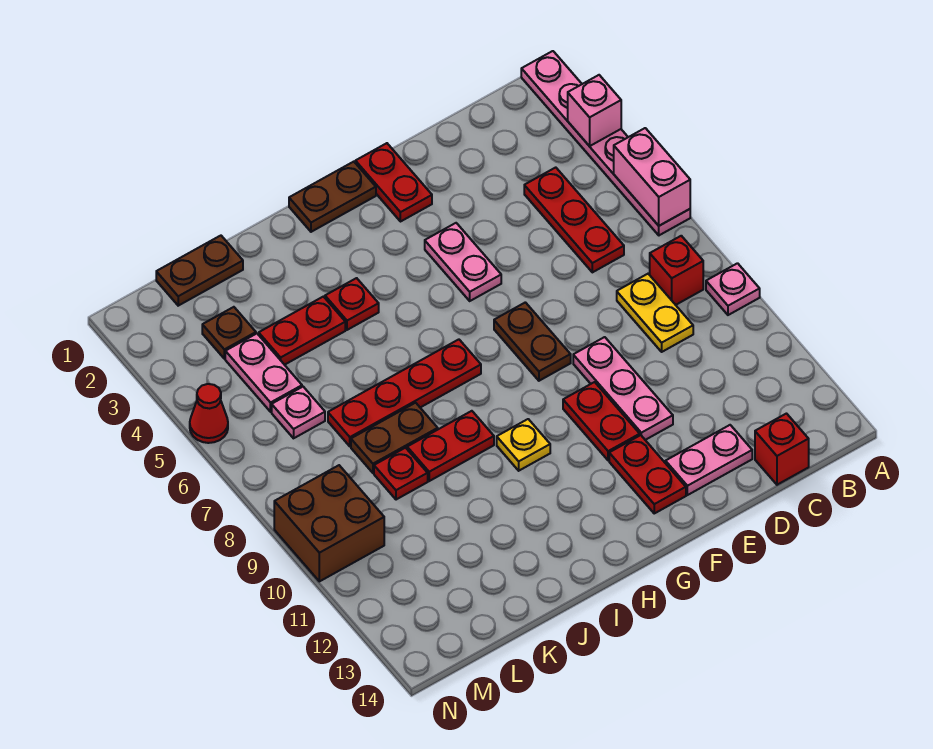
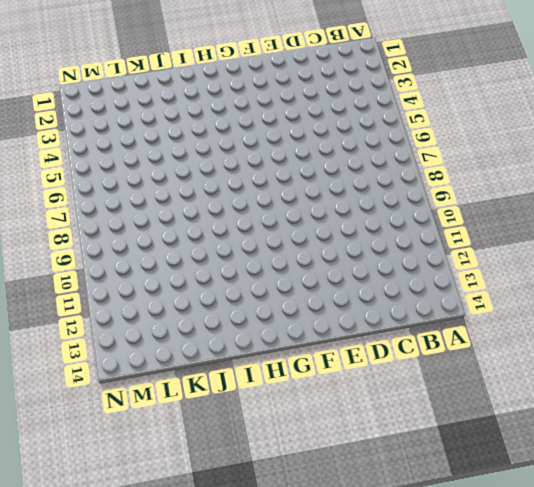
none -> pink plate A1:A6 level 1
none -> pink plate A9 level 1
none -> red brick B8 level 1

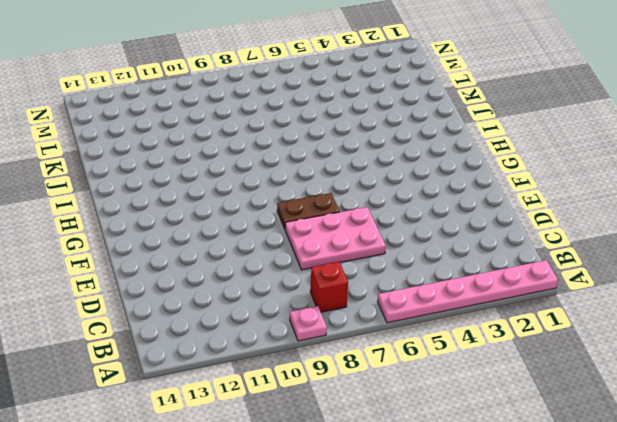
pink plate D6:E8 level 1 -> none
none -> red plate C4:C6 level 1
none -> yellow plate C8:C9 level 1
none -> red brick C14 level 1

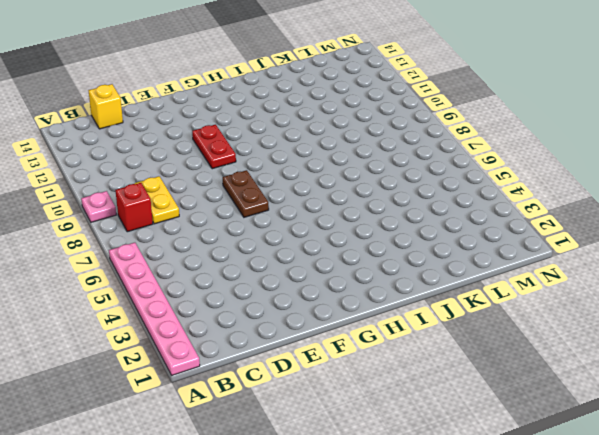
yellow brick C14 level 1 -> red brick C14 level 1
none -> red plate C4:C6 level 1
none -> pink plate D13:E13 level 1
none -> pink plate E9:E11 level 1

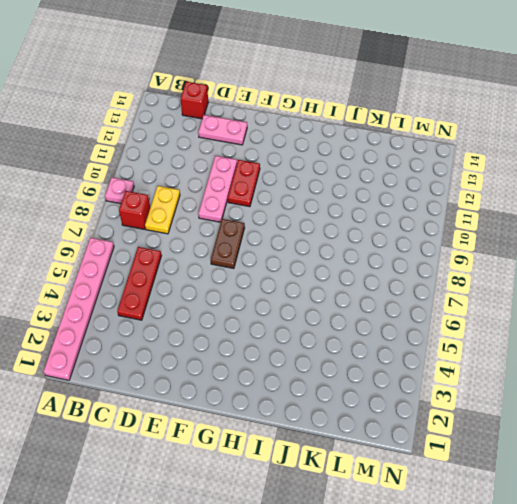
none -> red plate F1:F2 level 1
none -> pink plate F4:F5 level 1
none -> red plate F12:F13 level 1

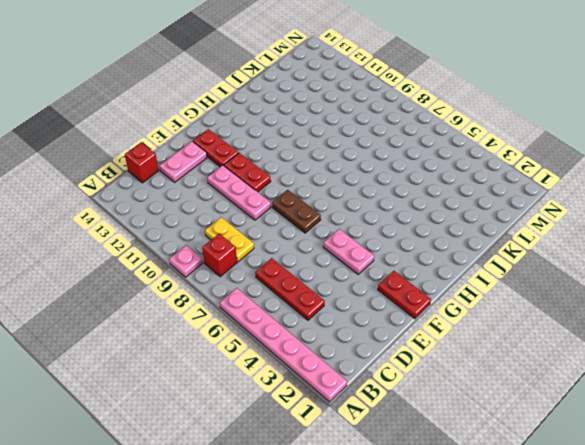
none -> brown plate G1:H1 level 1
none -> red plate H7:K7 level 1
none -> yellow plate H10 level 1

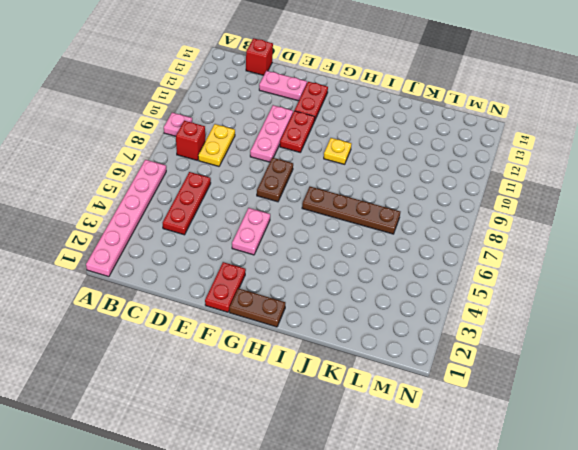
brown plate H7:K7 level 1 -> red plate H7:K7 level 1
none -> red plate I4 level 1
none -> red plate I9:J9 level 1
none -> red plate J4:K4 level 1

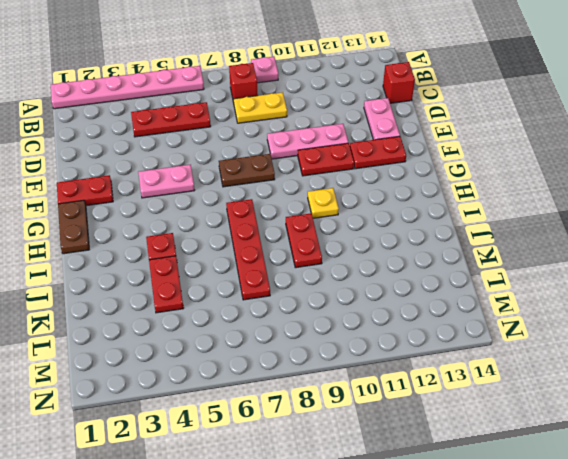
none -> brown plate J8:K8 level 1
none -> brown plate K1:L1 level 1
none -> red plate K9 level 1

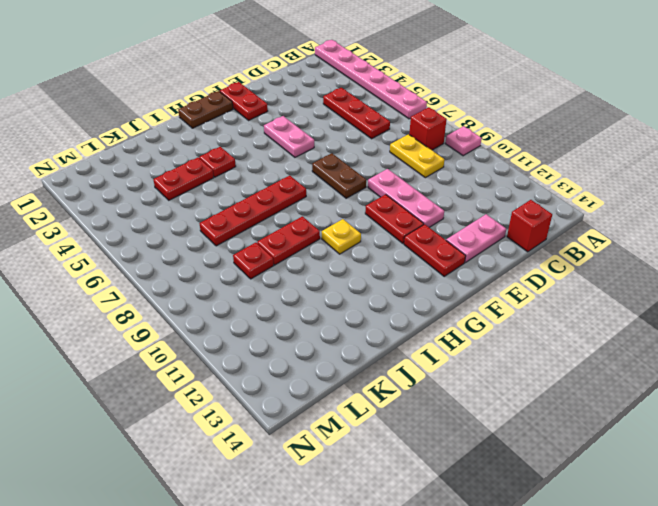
none -> brown plate J8:K8 level 1
none -> brown plate K1:L1 level 1
none -> brown plate L3 level 1

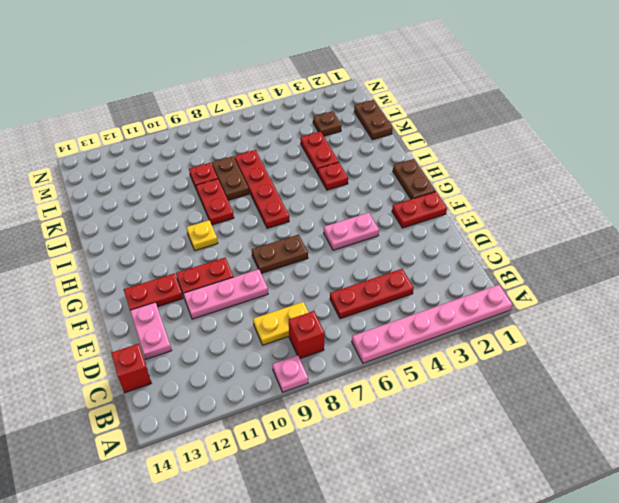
none -> pink plate L4:L5 level 1
none -> pink plate L6 level 1
none -> brown brick M9:N10 level 1

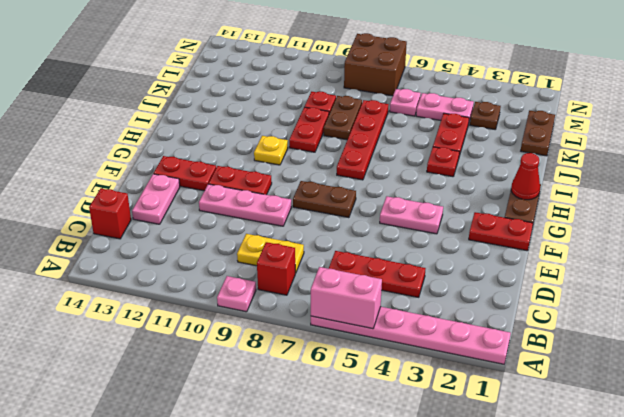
red cone H1 level 2 -> red cone N5 level 1
brown brick M7:N8 level 1 -> brown brick M9:N10 level 1
none -> pink brick A3 level 2

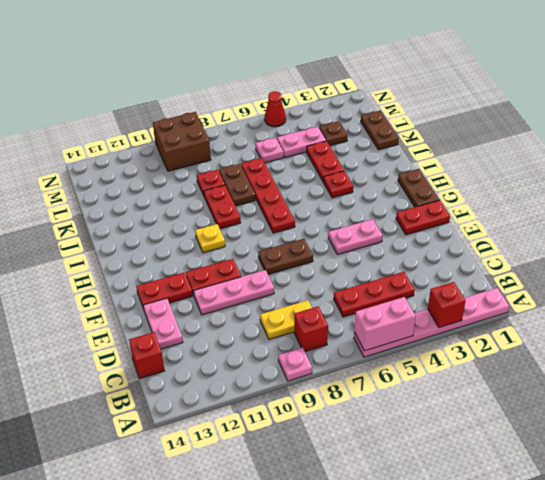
red brick A3 level 2 -> pink brick A3 level 2

